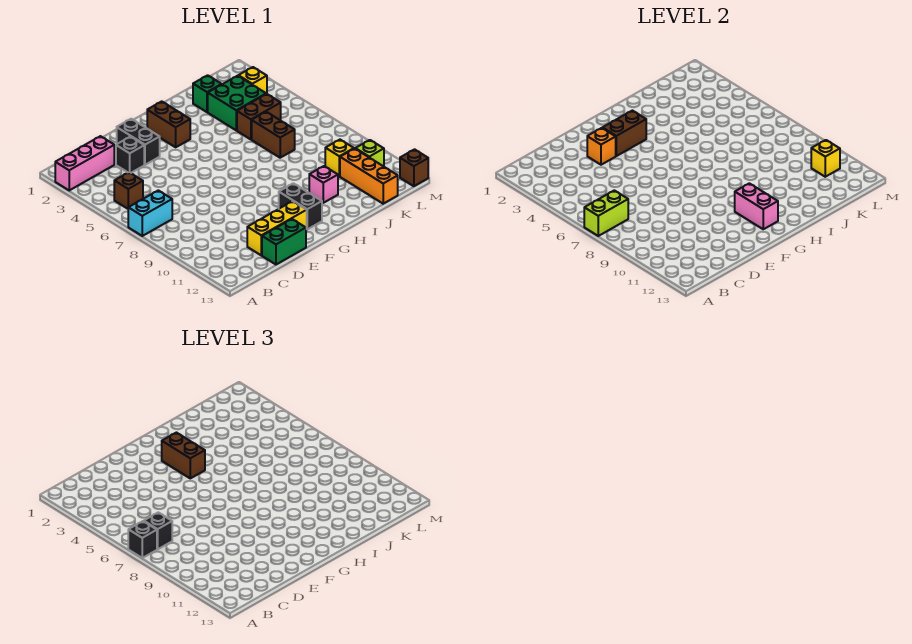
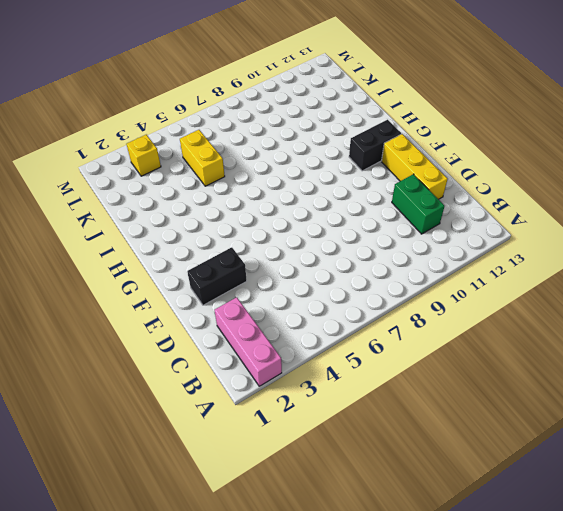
green brick C11:D11 level 1 -> green brick D13:E13 level 1
yellow brick J5:K5 level 1 -> brown brick J5:K5 level 1
none -> cyan brick A7:B7 level 1
none -> brown brick B5 level 1
none -> black brick D3 level 1

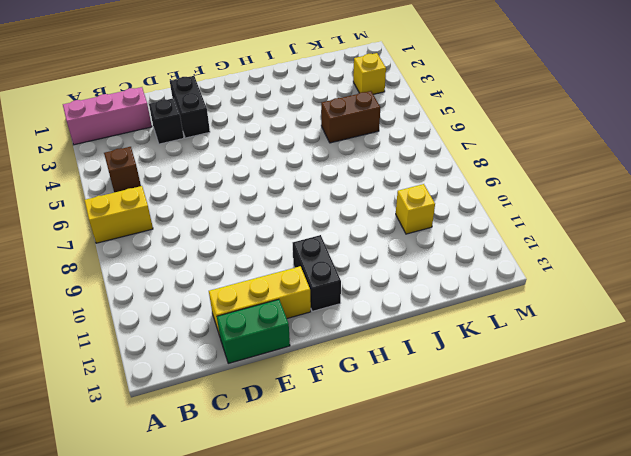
yellow brick A7:B7 level 1 -> cyan brick A7:B7 level 1
none -> brown brick G2:G3 level 1
none -> pink brick I11 level 1
none -> green brick J2 level 1

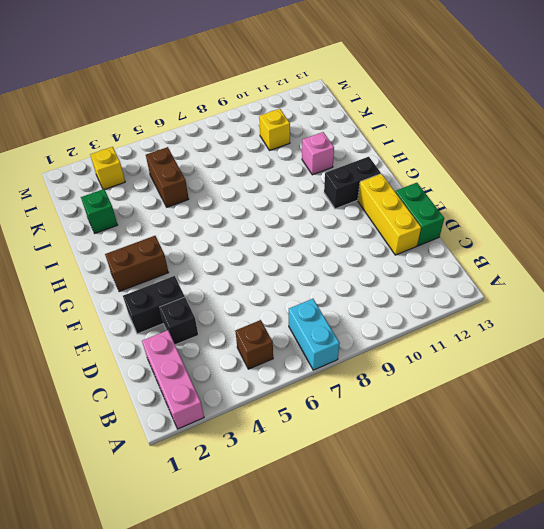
none -> green brick J3:K4 level 1
none -> brown brick J6:J7 level 1
none -> orange brick K11:K13 level 1

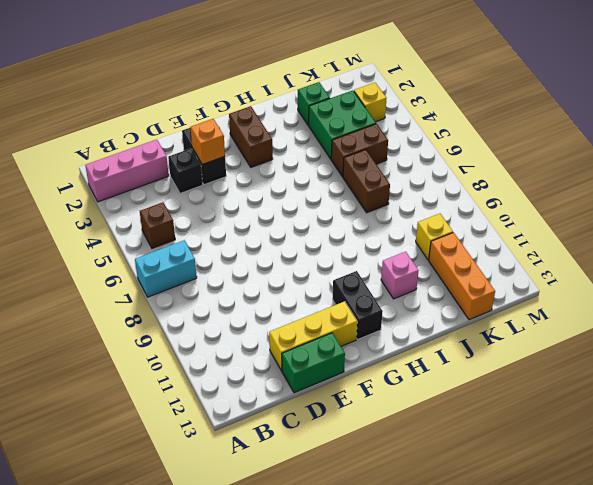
none -> lime brick L11 level 1
none -> brown brick M13 level 1
none -> lime brick A7:B7 level 2

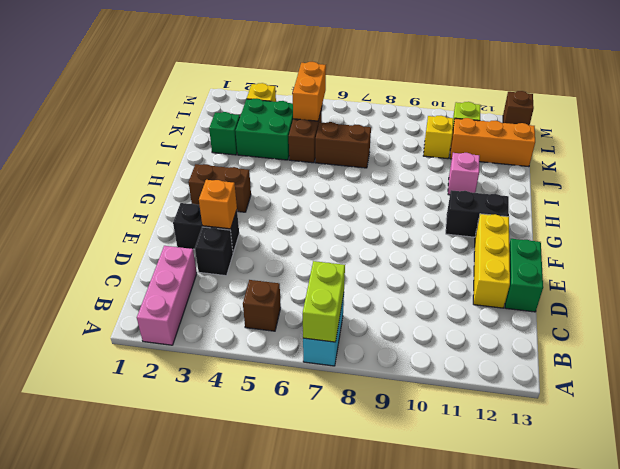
orange brick K5:L5 level 2 -> none
none -> brown brick F3:G3 level 2
none -> pink brick G11:G12 level 2
none -> yellow brick L11 level 2

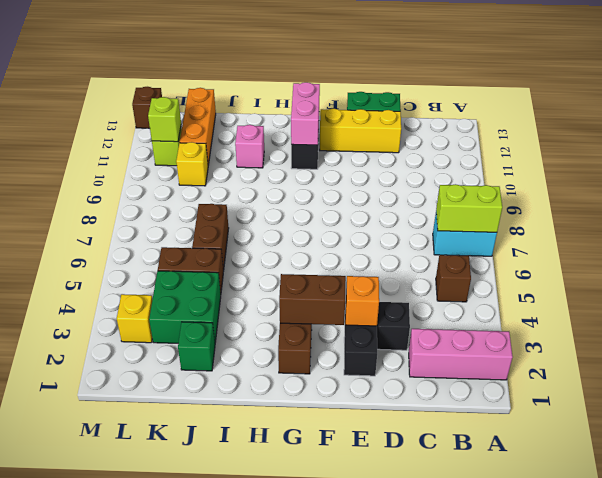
lime brick L11 level 2 -> yellow brick L11 level 2
none -> black brick A7 level 3
none -> black brick B7 level 3
none -> brown brick G3:G4 level 3

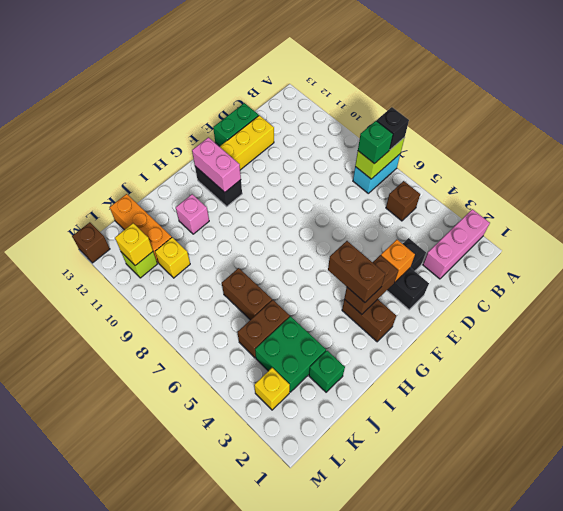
green brick B7 level 3 -> black brick B7 level 3

